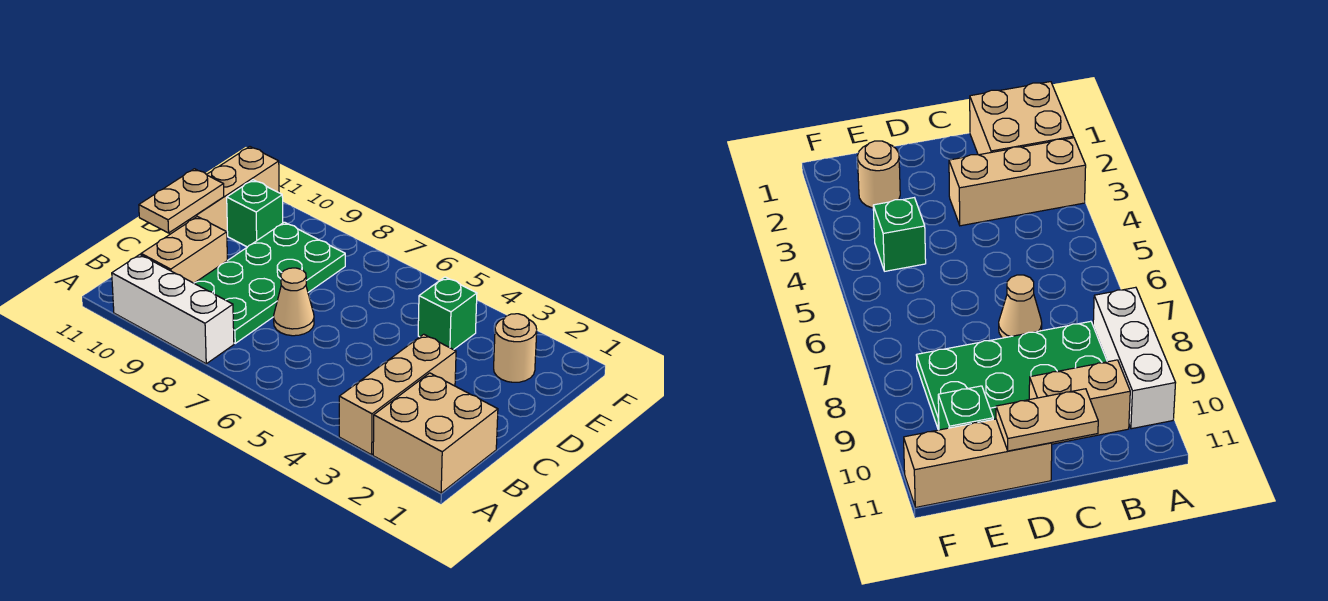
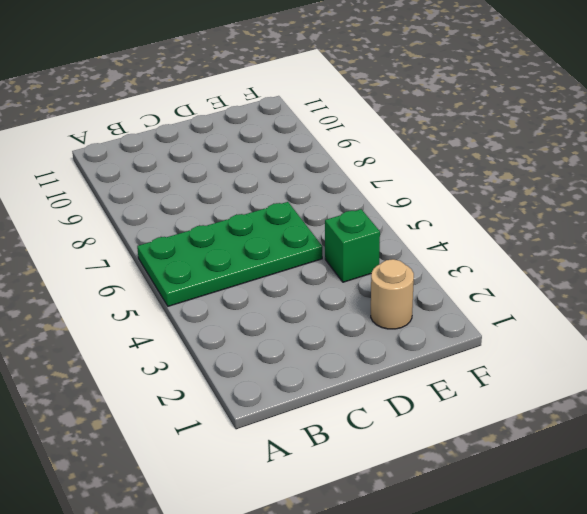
green plate A5:D6 level 1 -> green plate B8:E9 level 1
none -> tan brick A1:B2 level 1
none -> tan brick A3:C3 level 1

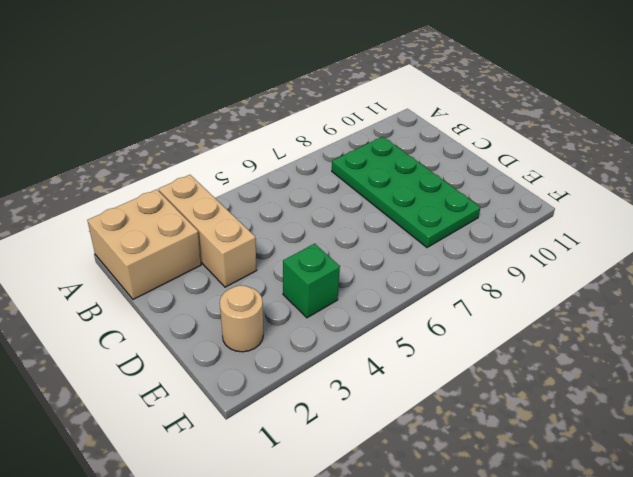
none -> white brick A8:A10 level 1
none -> tan brick B10:C10 level 1

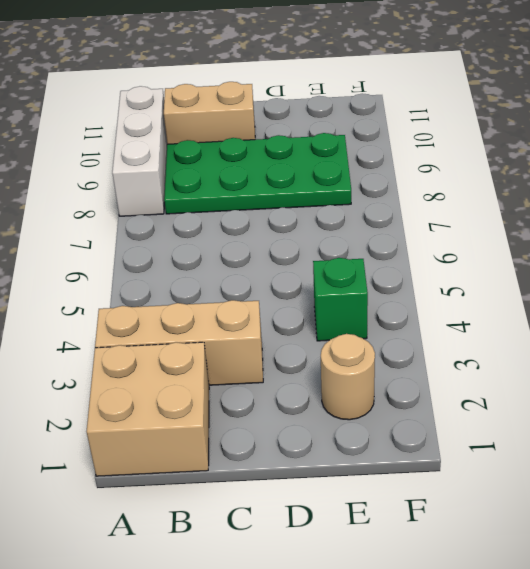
none -> tan cone C7 level 1
none -> tan brick D11:F11 level 1

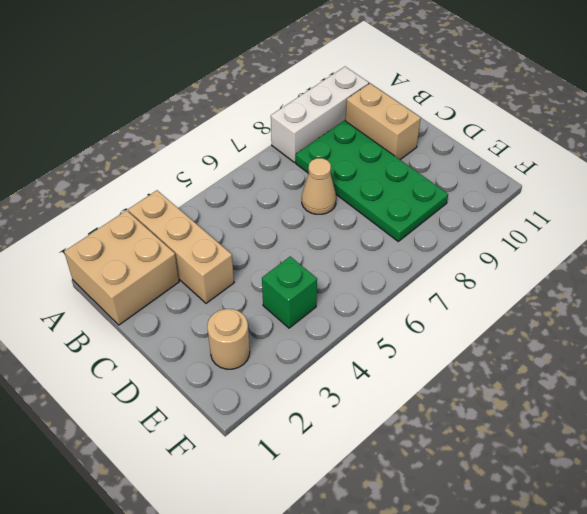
none -> tan brick D11:F11 level 1
none -> green brick E10 level 1

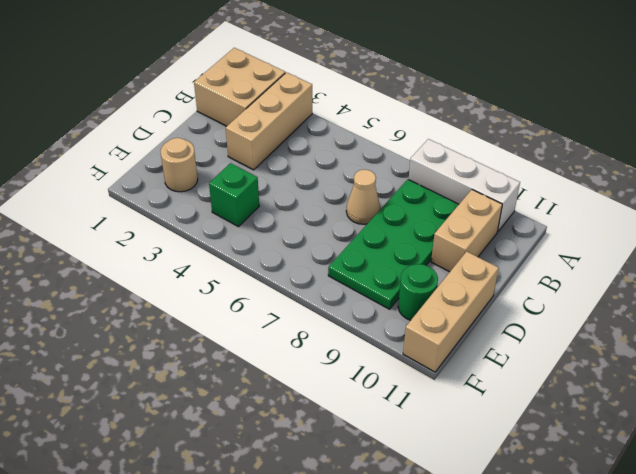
green round brick E10 level 1 -> green brick E10 level 1
none -> tan plate C11:D11 level 2

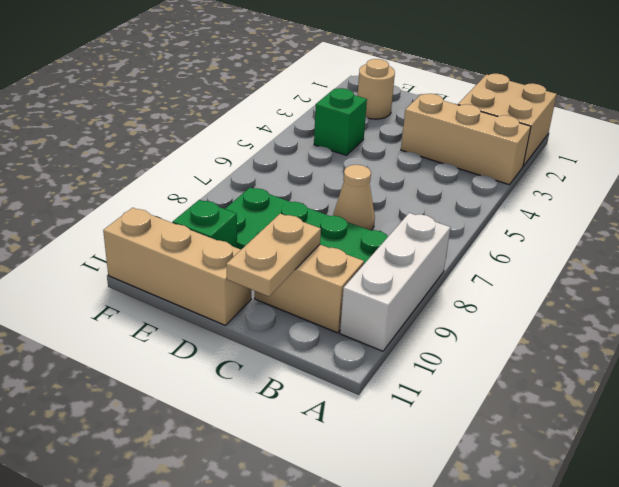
tan plate C10:C11 level 2 -> tan plate C11:D11 level 2

